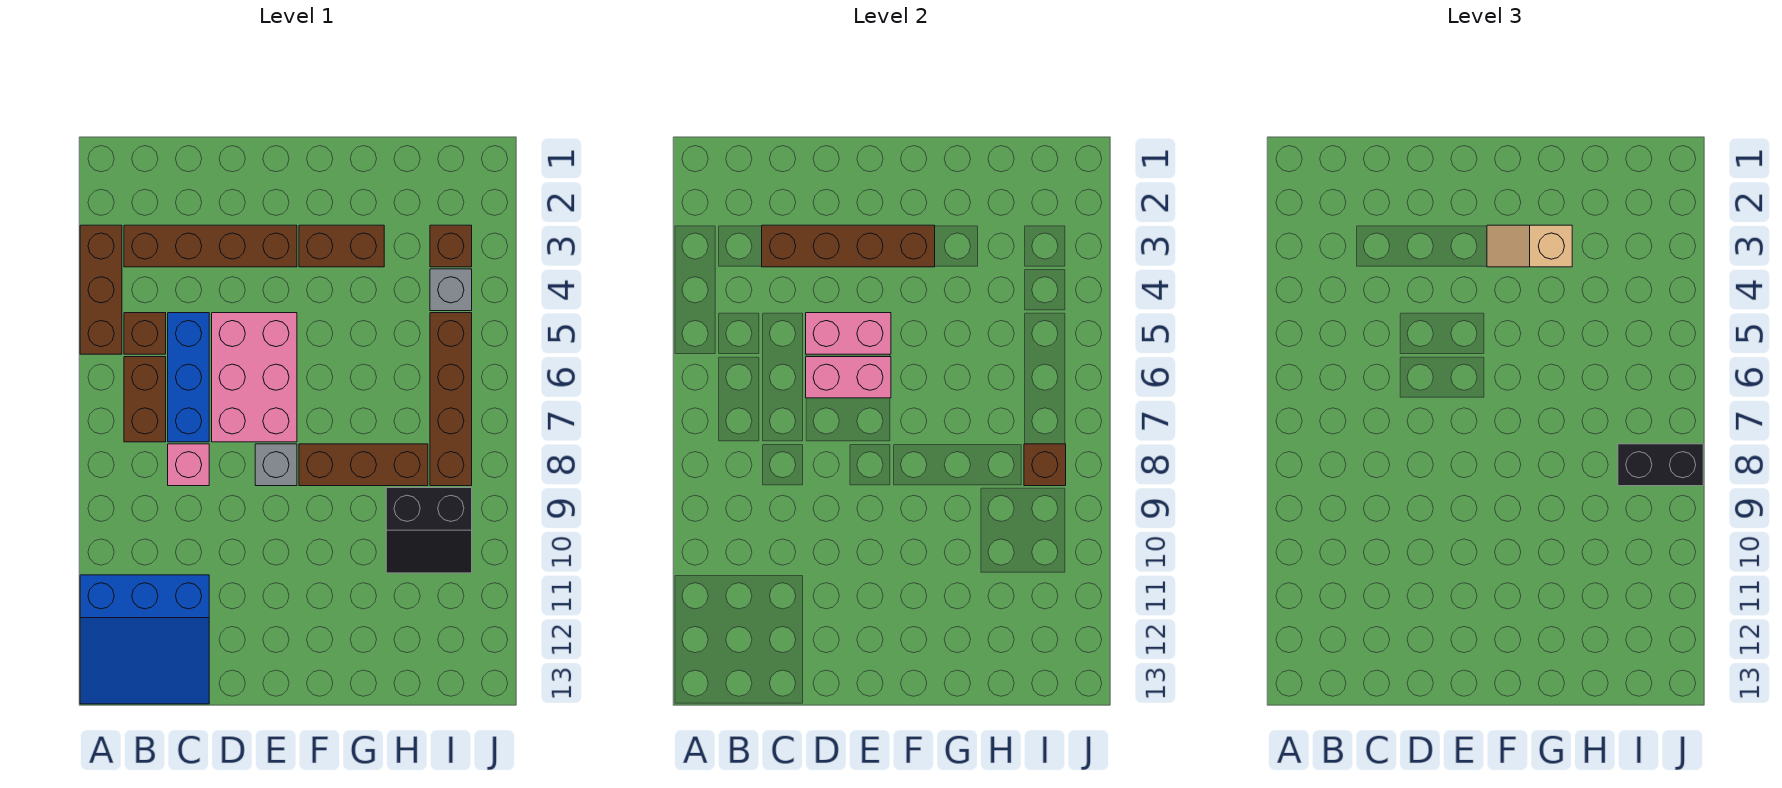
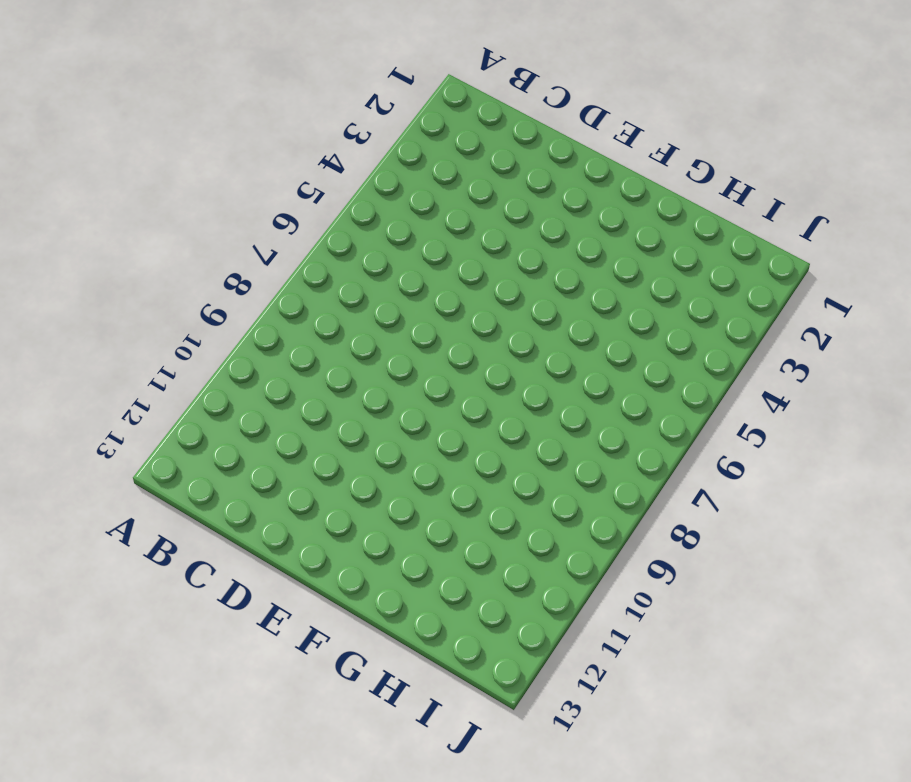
none -> brown brick A3:A5 level 1
none -> blue slope A11:C13 level 1 top 11
none -> brown brick B3:E3 level 1

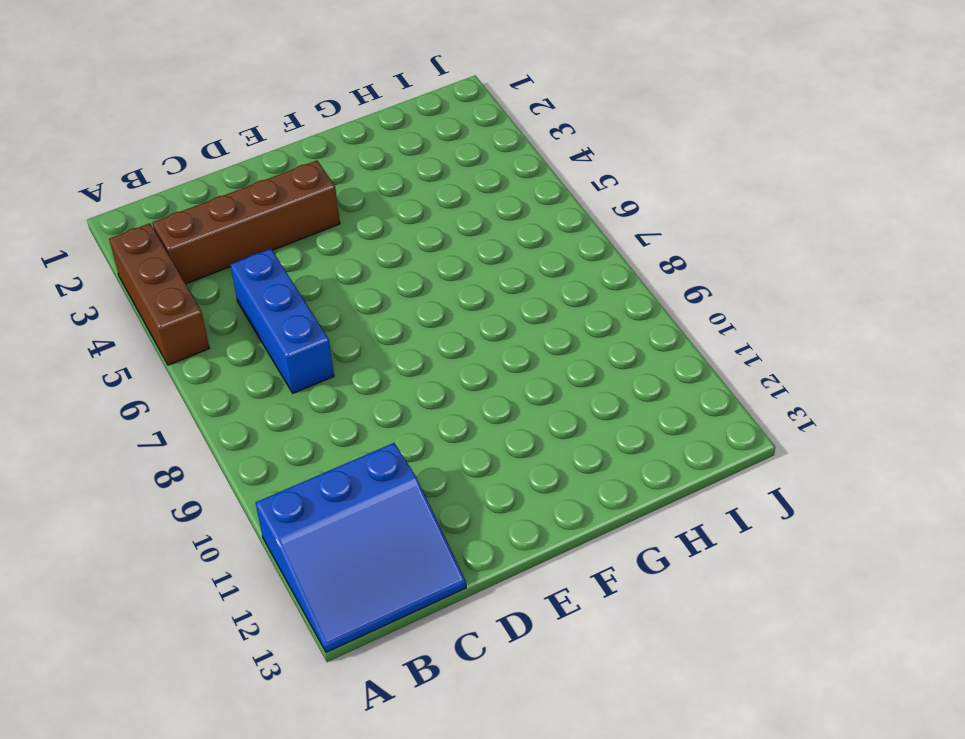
none -> brown brick B5 level 1
none -> brown brick B6:B7 level 1
none -> pink brick C8 level 1

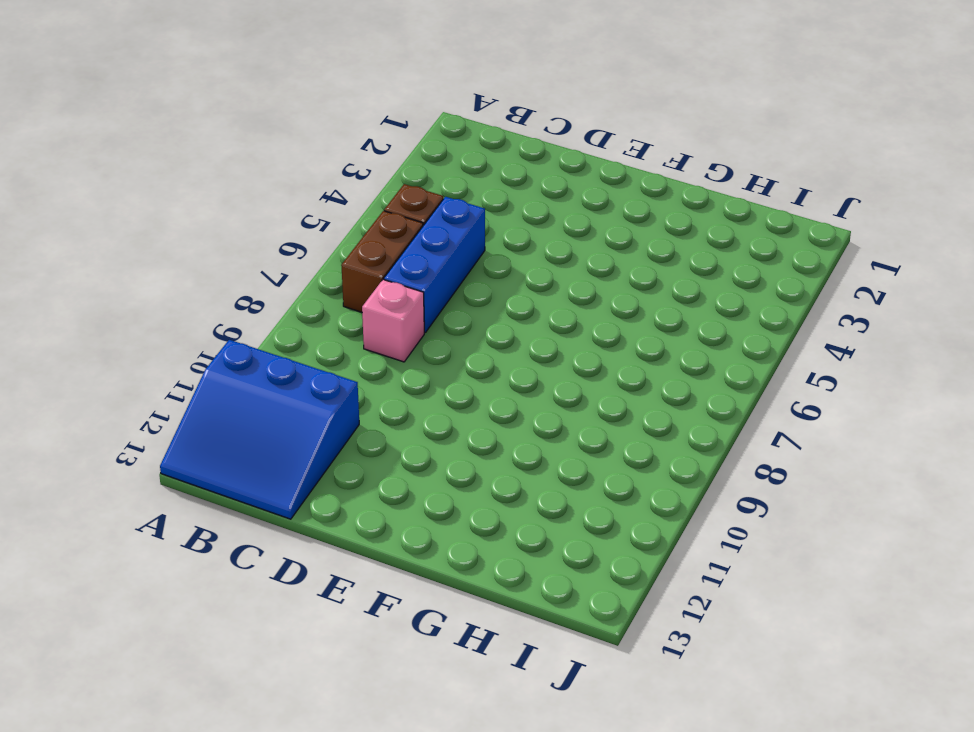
none -> brown brick A3:A5 level 1
none -> brown brick B3:E3 level 1
none -> pink brick D5:E7 level 1

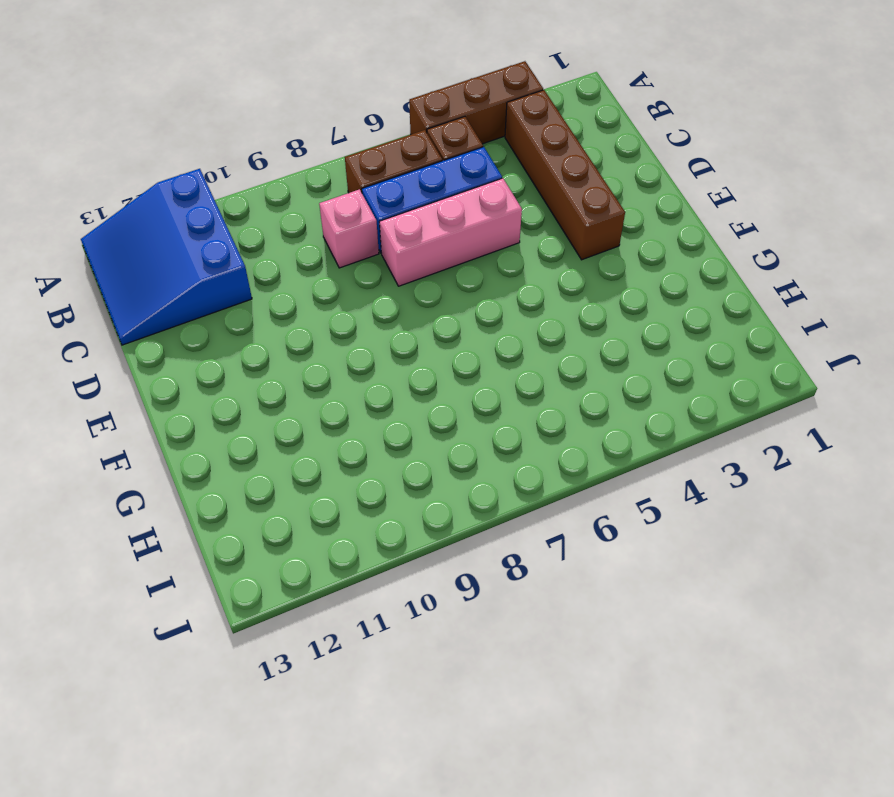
pink brick D5:D7 level 1 -> pink brick D5:E7 level 1
none -> grey brick E8 level 1
none -> brown brick F3:G3 level 1
none -> brown brick F8:H8 level 1

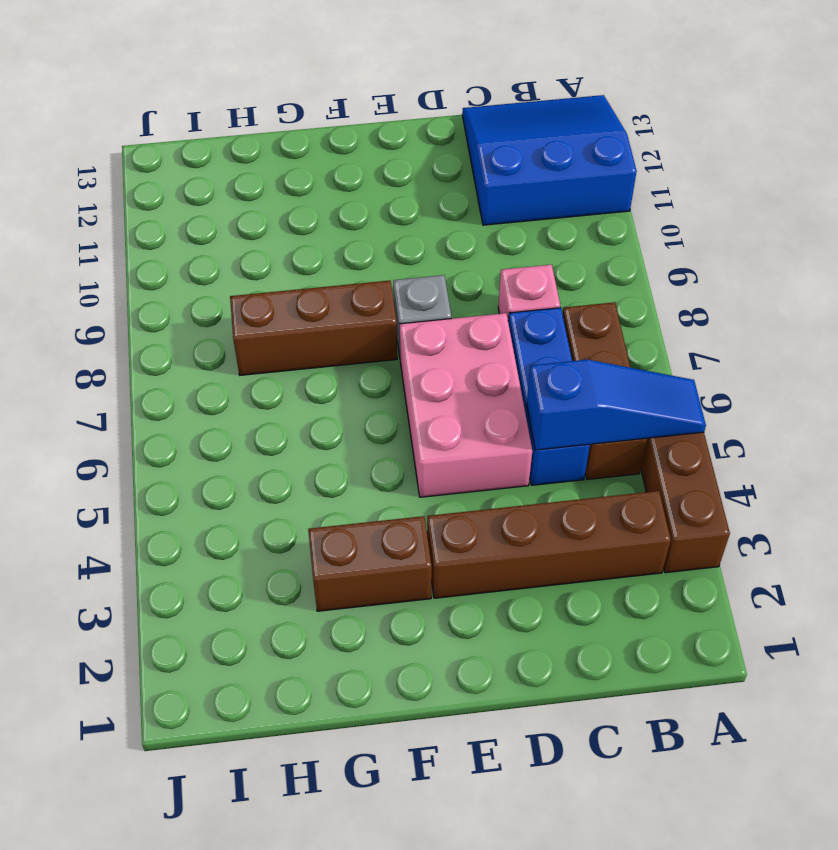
blue slope A5:C5 level 2 top C -> none
none -> black slope H9:I10 level 1 top 9
none -> brown brick I3 level 1
none -> grey brick I4 level 1

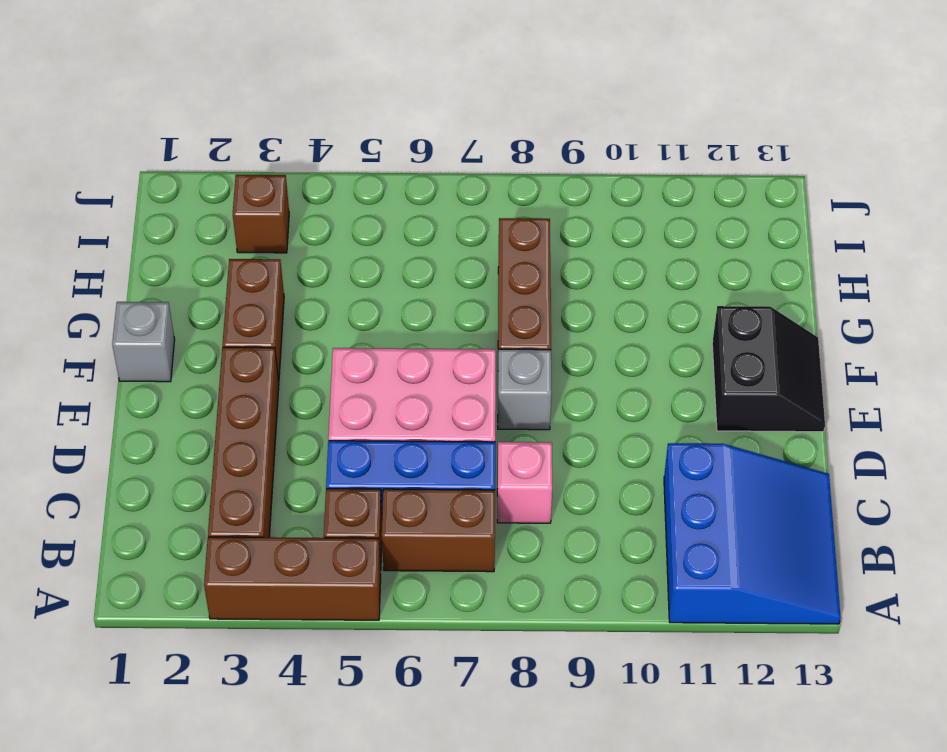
black slope E12:F13 level 1 top 12 -> black slope H9:I10 level 1 top 9
grey brick F1 level 1 -> grey brick I4 level 1
none -> brown brick I5:I8 level 1
none -> brown brick C3:F3 level 2
none -> pink brick D5:E5 level 2

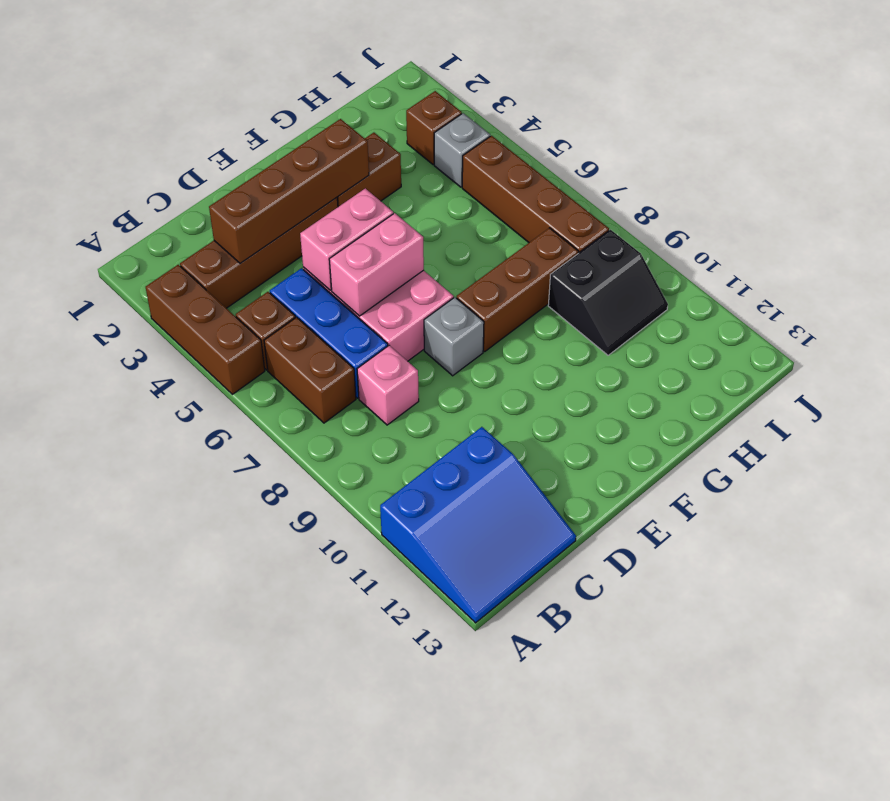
none -> brown brick I8 level 2
none -> tan slope F3:G3 level 3 top G
none -> black brick I8:J8 level 3

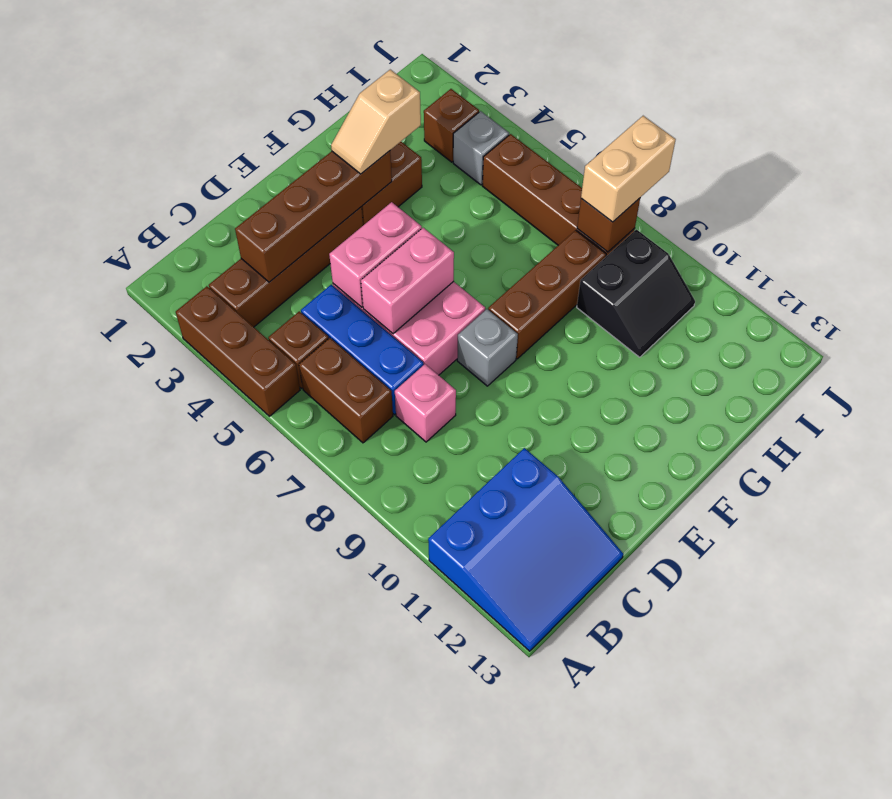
tan brick I8:J8 level 3 -> black brick I8:J8 level 3

